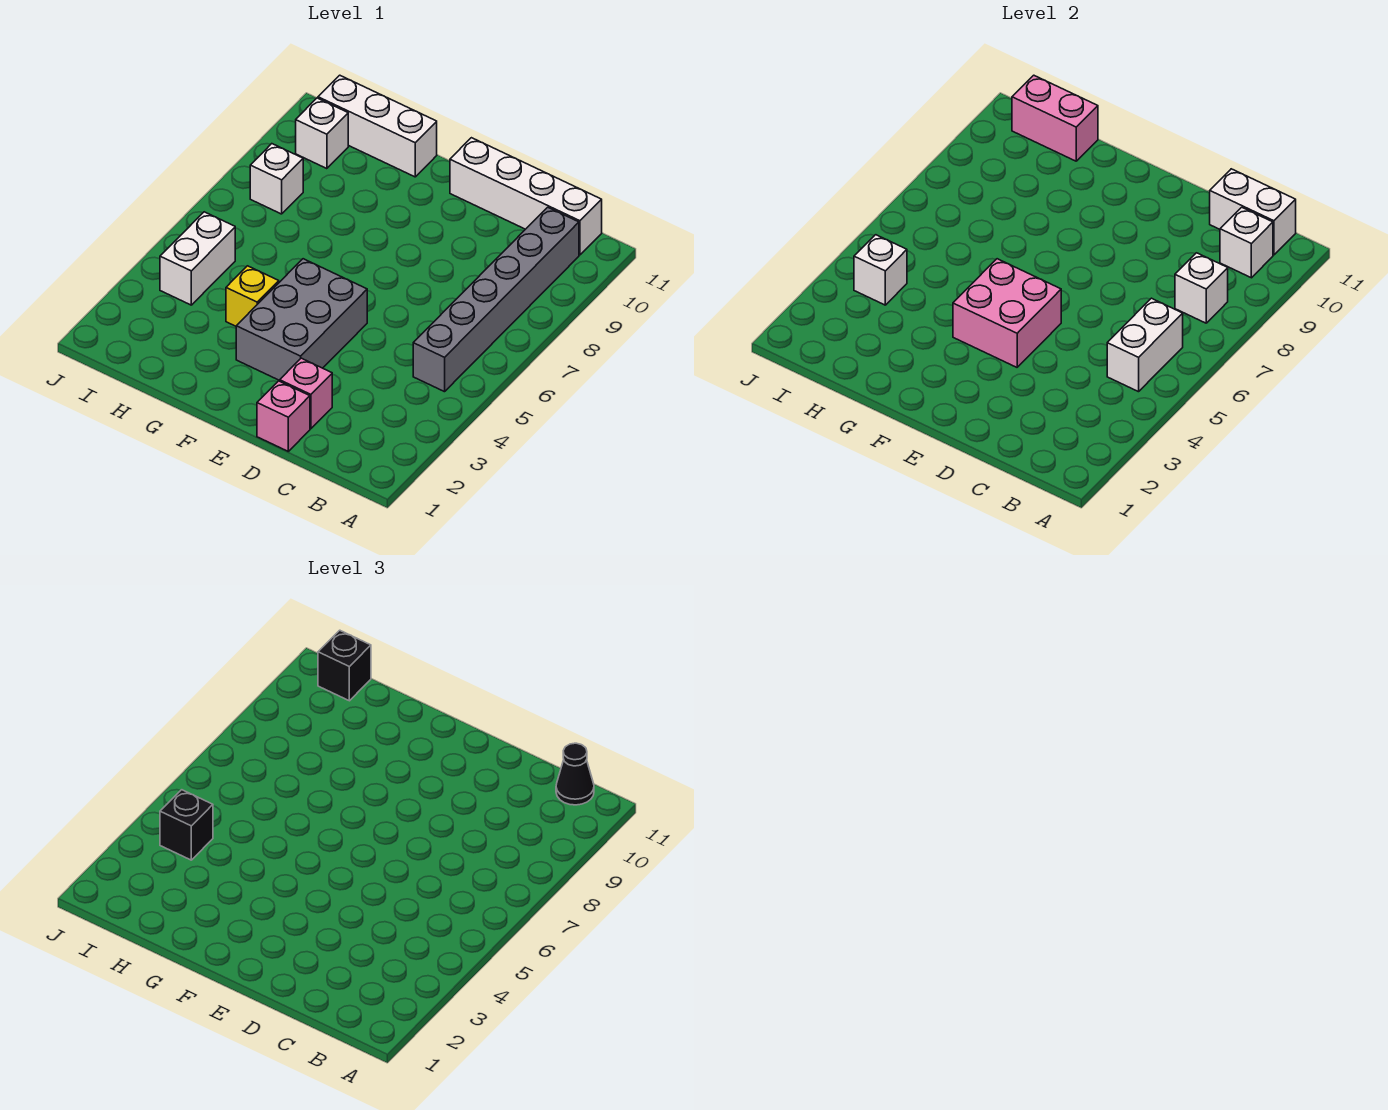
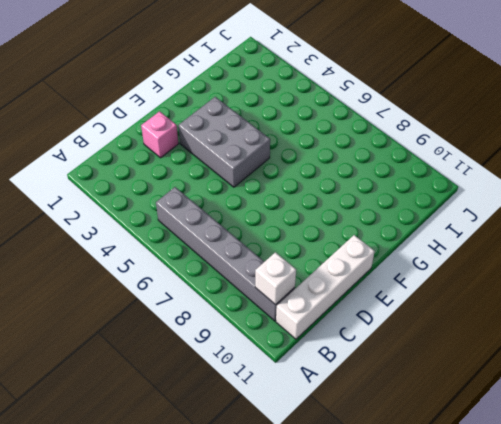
none -> pink brick D1 level 1
none -> yellow brick G4 level 1
none -> white brick G11:I11 level 1

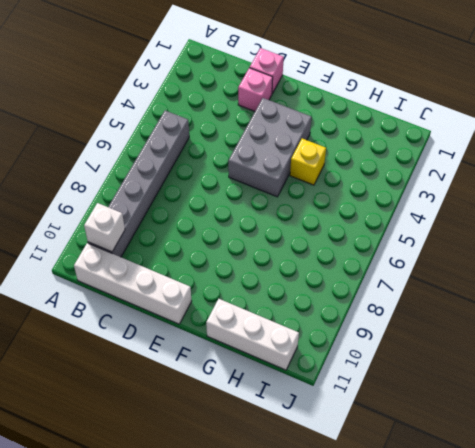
none -> white brick I4:I5 level 1
none -> white brick I8 level 1
none -> white brick I10 level 1

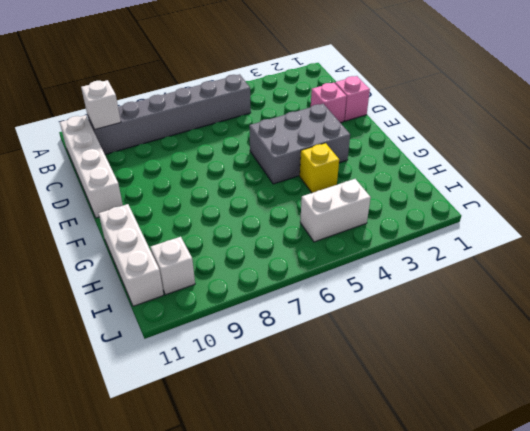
none -> white brick I8 level 1
none -> white brick B5:B6 level 2
none -> white brick B8 level 2

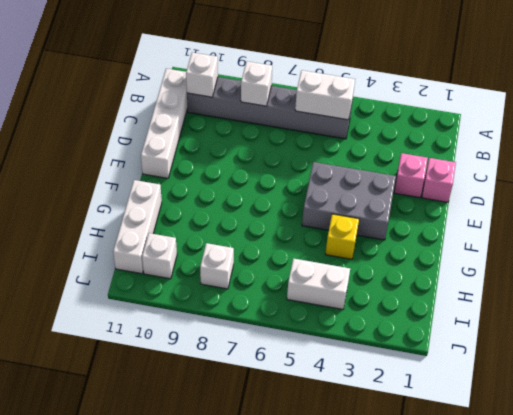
none -> white brick B11:C11 level 2
none -> pink brick E4:F5 level 2
none -> pink brick H11:I11 level 2

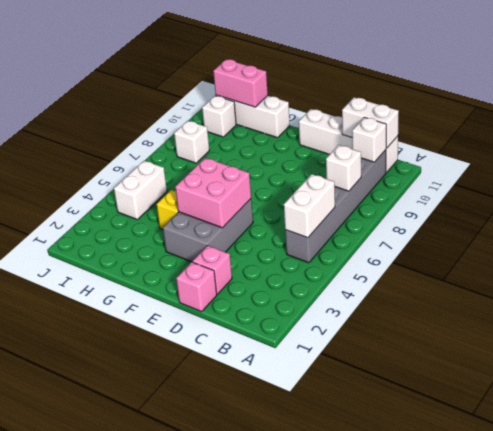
none -> white brick I4 level 2
none -> black cone B11 level 3
none -> black brick I4 level 3

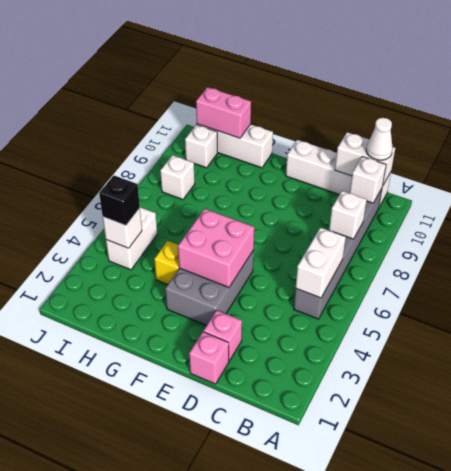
white cone B11 level 3 -> black cone B11 level 3
none -> black brick I11 level 3

